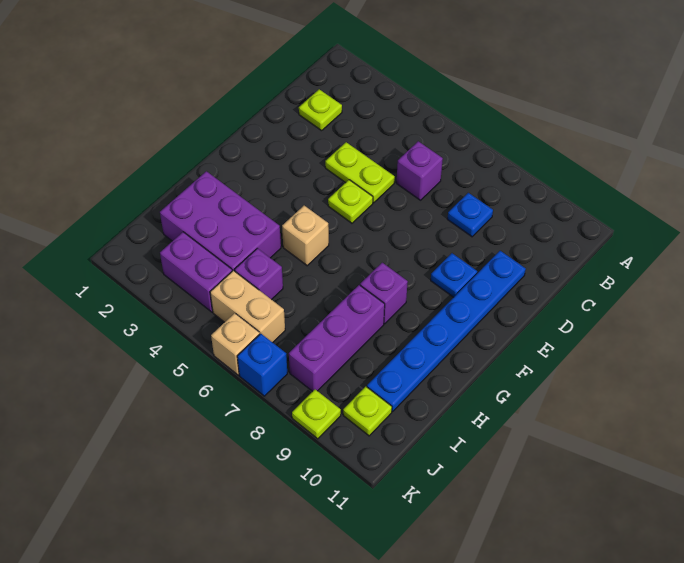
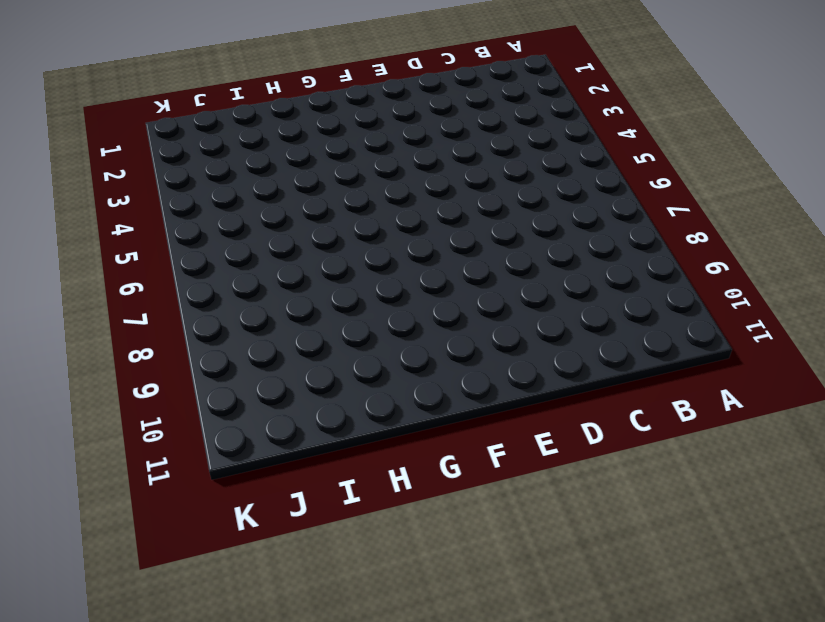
none -> lime plate C2 level 1
none -> purple brick C6 level 1
none -> blue plate C8 level 1

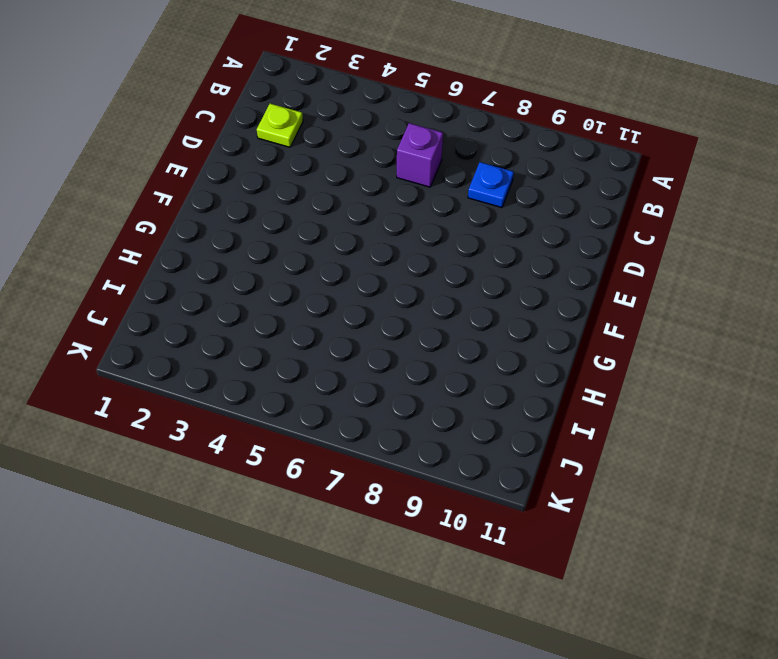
none -> lime plate D4:D5 level 1
none -> blue plate D10:I10 level 1
none -> lime plate E5 level 1

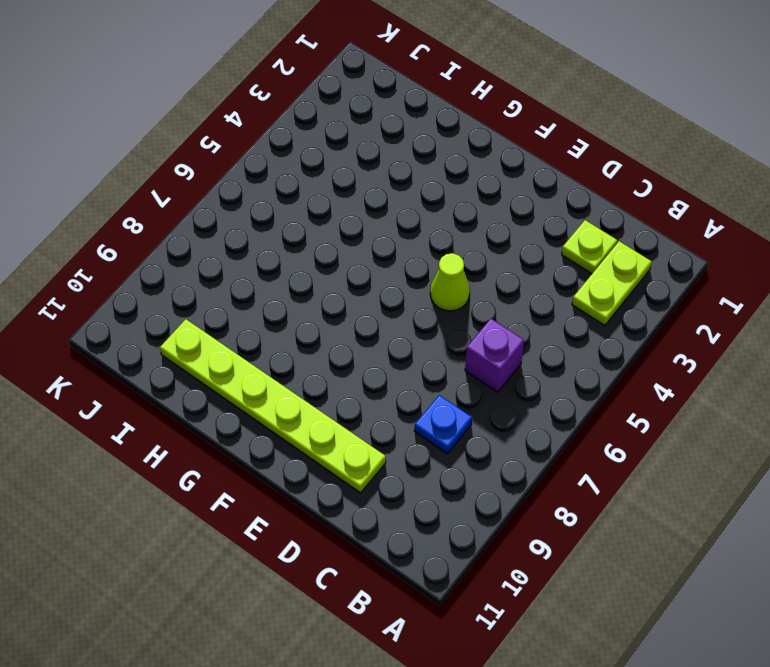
lime plate B2:B3 level 1 -> lime plate D4:D5 level 1
lime plate D10:I10 level 1 -> blue plate D10:I10 level 1
lime cone E5 level 1 -> lime plate E5 level 1
none -> blue plate E9 level 1
none -> tan brick G5 level 1
none -> purple brick G8 level 1

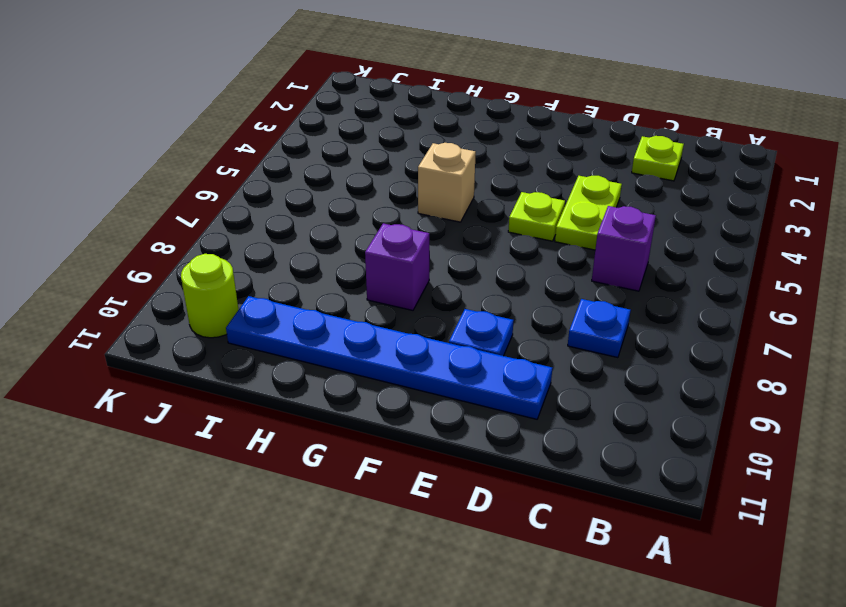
lime round brick J10 level 1 -> lime plate J10 level 1
none -> purple brick H2:I4 level 1
none -> purple brick H8:J8 level 1
none -> purple brick I5 level 1

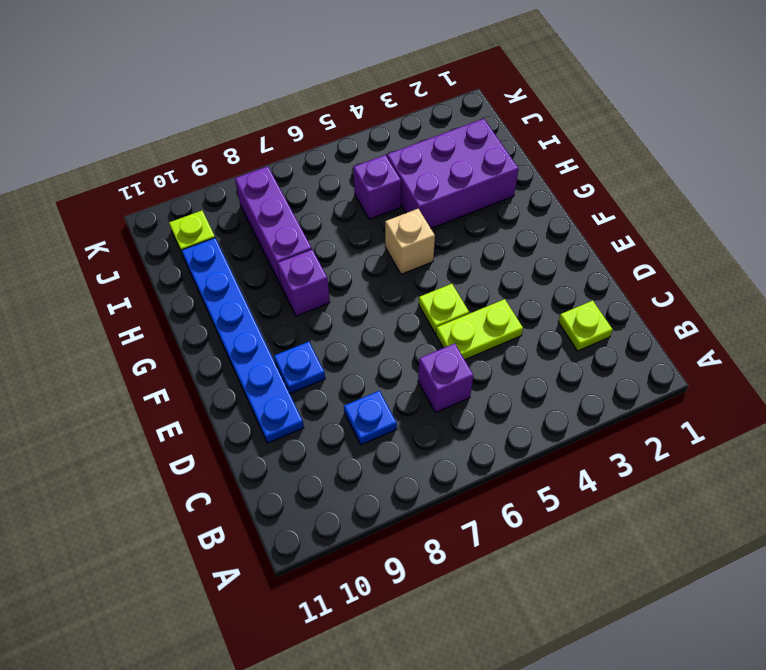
none -> purple brick J3:J4 level 1
none -> tan brick J5:J6 level 1
none -> tan brick K6 level 1

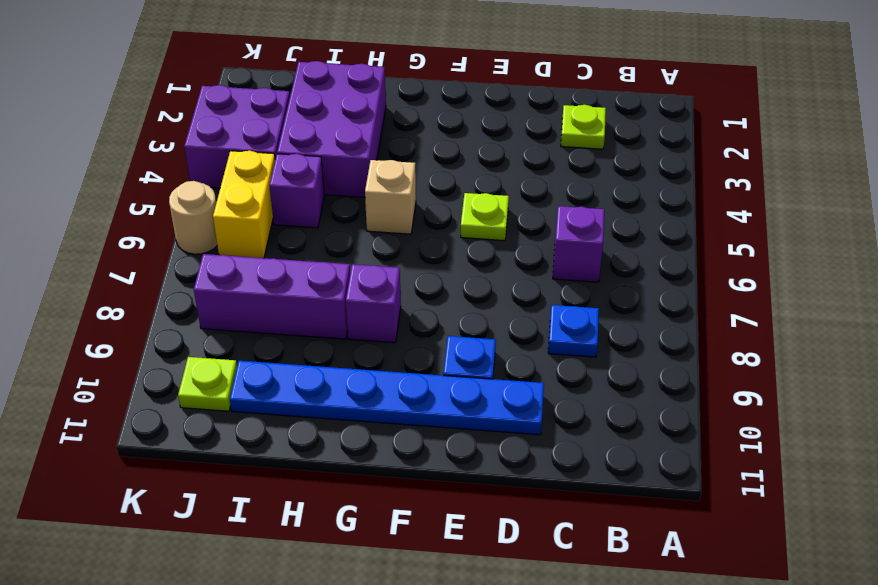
purple brick J3:K4 level 1 -> purple brick J3:J4 level 1
yellow brick J5:J6 level 1 -> tan brick J5:J6 level 1
tan round brick K6 level 1 -> tan brick K6 level 1
none -> lime plate D4:D5 level 1
none -> blue brick K7 level 1
none -> lime plate K9 level 1

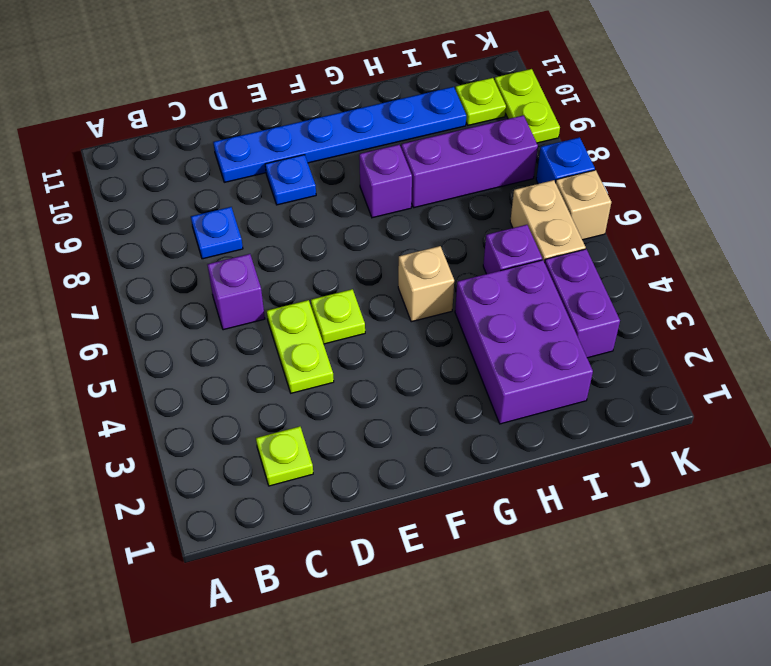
lime plate K9:K10 level 1 -> lime plate K9 level 1

